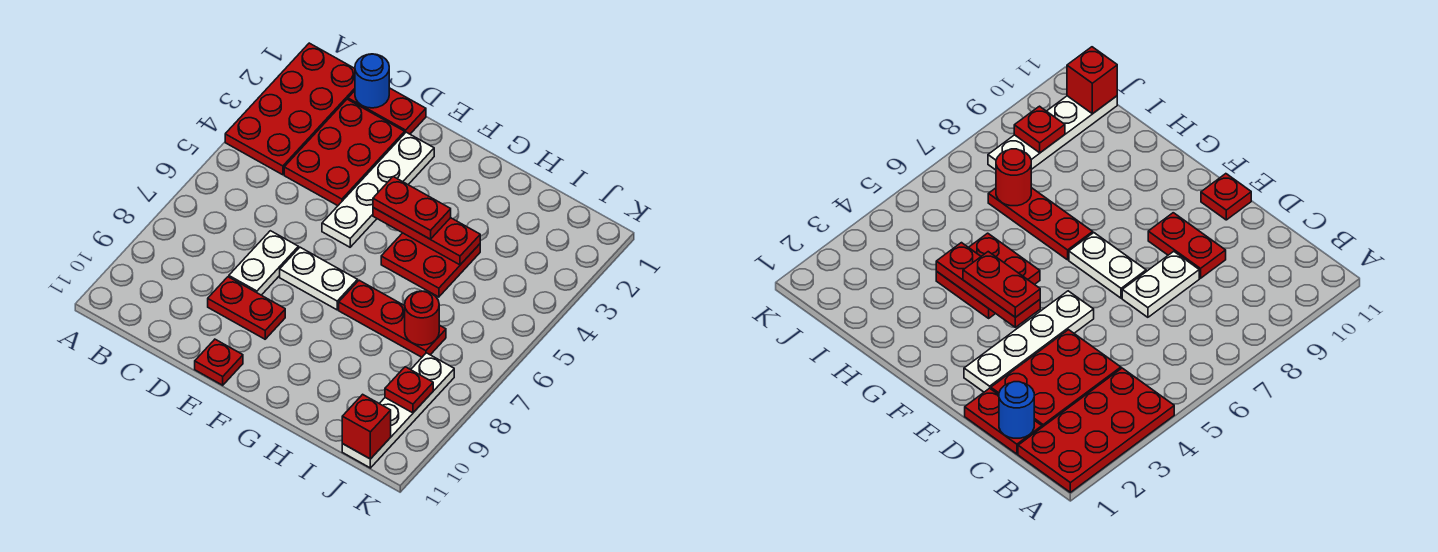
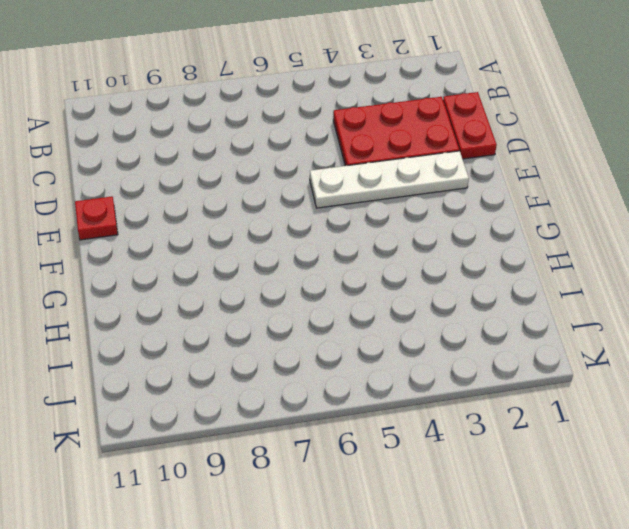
none -> red plate A1:B4 level 1
none -> white plate D7:D8 level 1
none -> red plate D9:E9 level 1

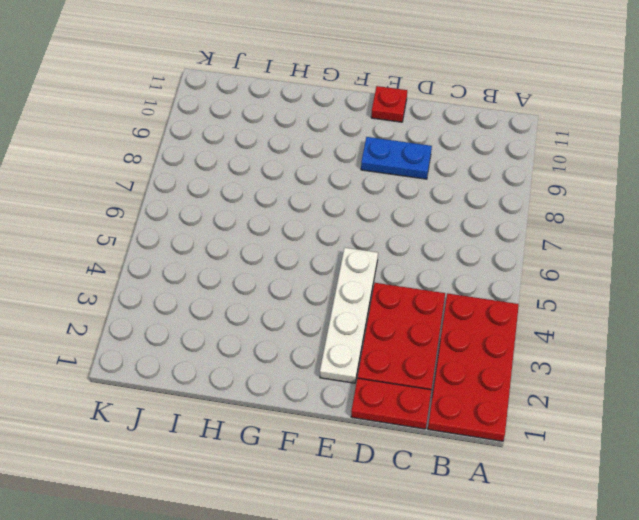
blue plate D9:E9 level 1 -> red plate D9:E9 level 1
none -> white plate D7:D8 level 1
none -> white plate E7:F7 level 1
none -> red plate G4:H5 level 1

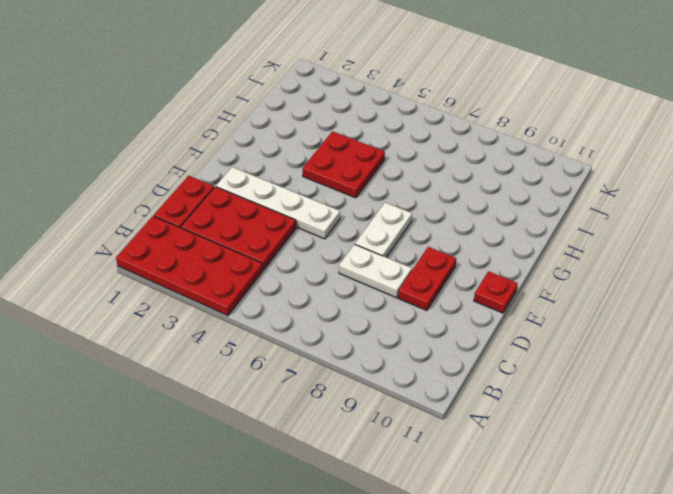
none -> red plate G7:I7 level 1
none -> white plate J8:J11 level 1
none -> blue round brick C1 level 2

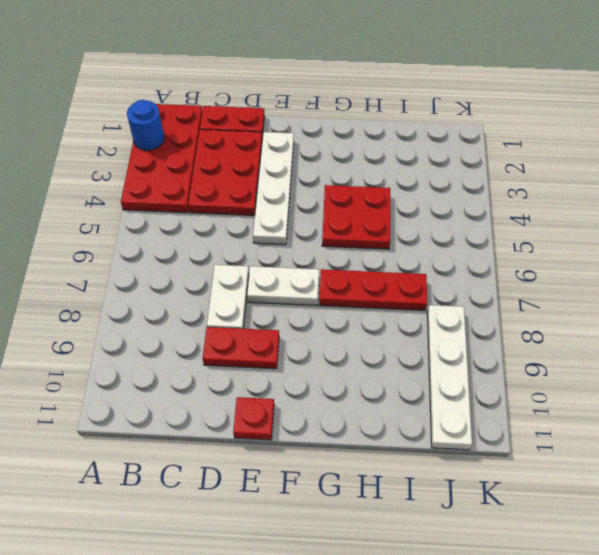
blue round brick A2 level 2 -> blue round brick C1 level 2
none -> red plate F4:H4 level 2
none -> red round brick I7 level 2
none -> red plate J9 level 2

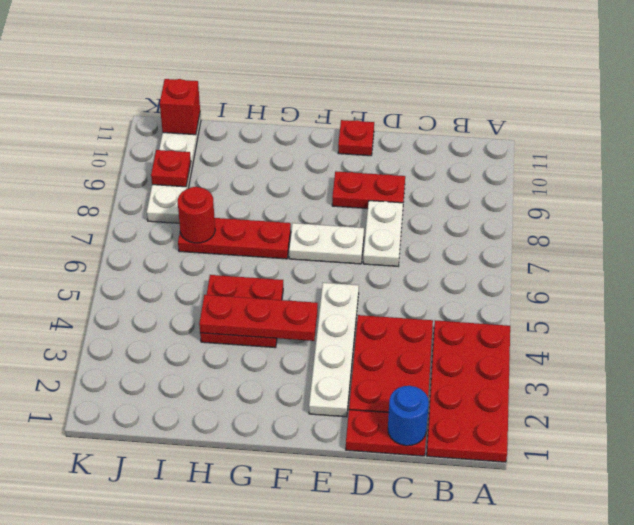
none -> red plate F4:G4 level 3

